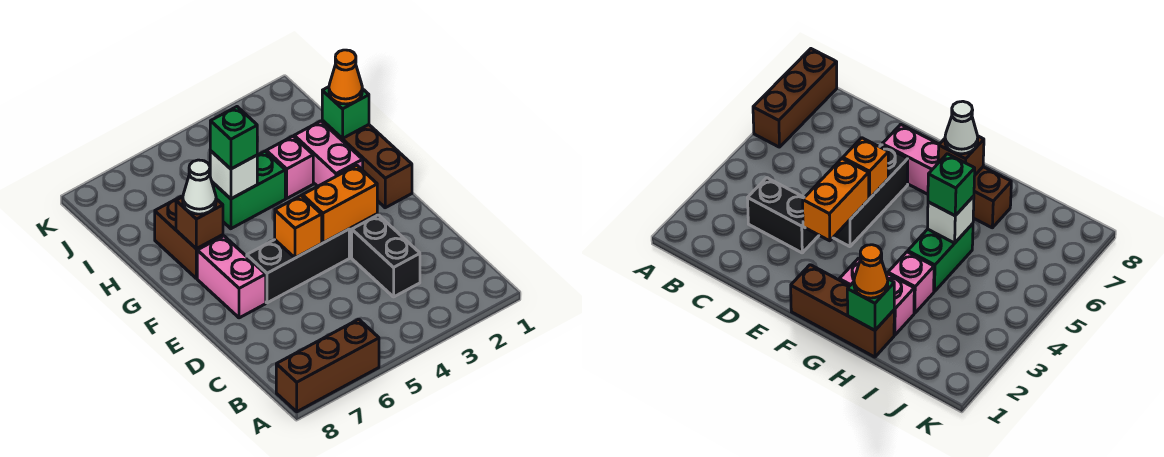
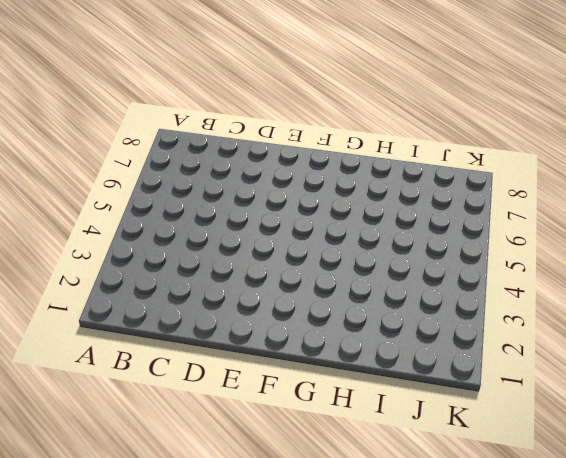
none -> brown brick A6:A8 level 1
none -> black brick C3:D3 level 1
none -> black brick E4:E6 level 1

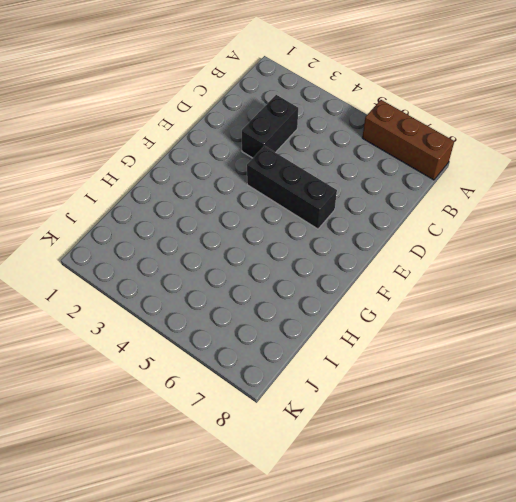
none -> pink brick E7:F7 level 1
none -> brown brick F1:H1 level 1
none -> pink brick G2:H2 level 1

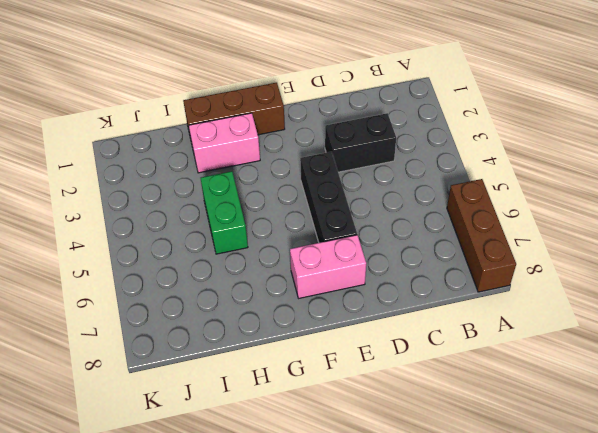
none -> brown brick G7:H7 level 1
none -> pink brick H3 level 1
none -> orange brick E3:E4 level 2

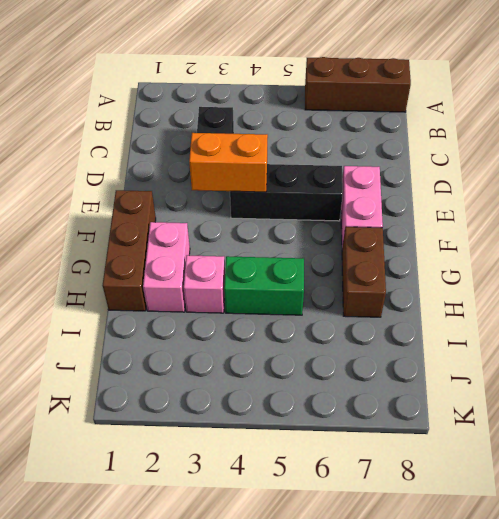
none -> orange brick E5 level 2
none -> brown brick G7 level 2
none -> green brick H1 level 2

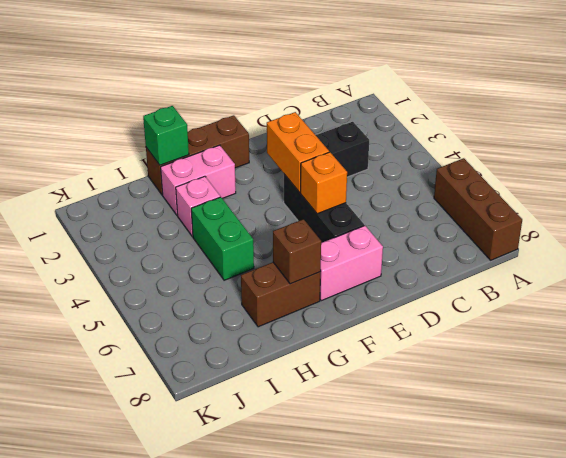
none -> white brick H5 level 2
none -> white cone G7 level 3
none -> orange cone H1 level 3

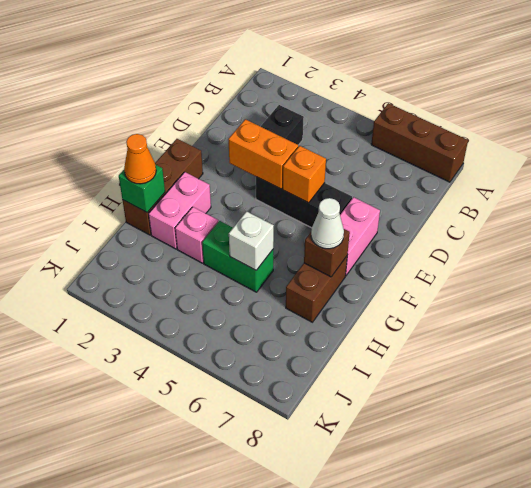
none -> green brick H5 level 3

